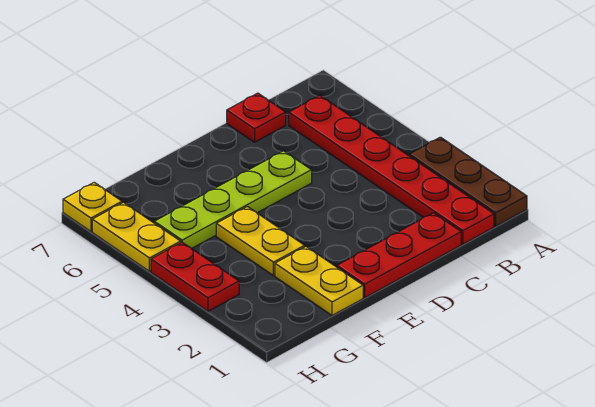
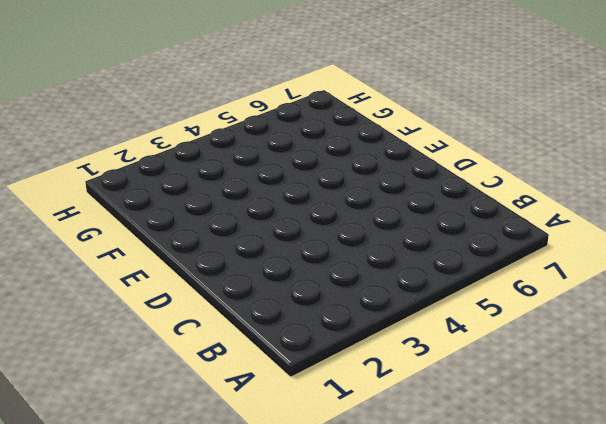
none -> brown plate A1:A3 level 1
none -> red plate B1:B6 level 1

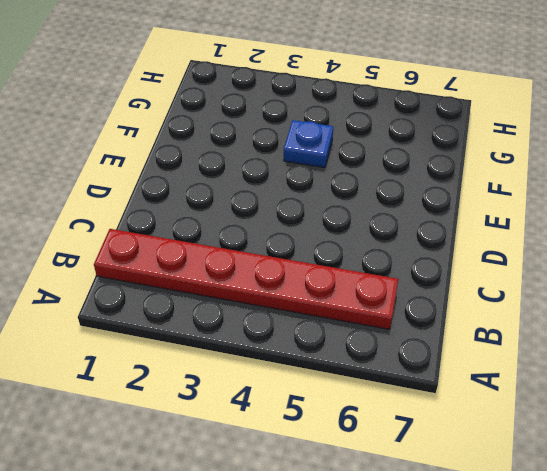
blue plate F4 level 1 -> yellow plate F3:F4 level 1
none -> brown plate A1:A3 level 1
none -> red plate C1:E1 level 1

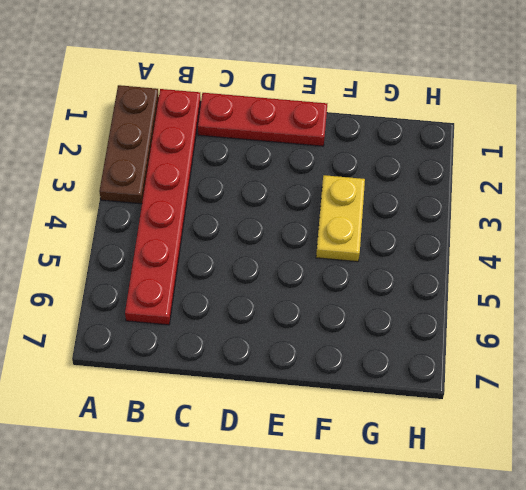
none -> red plate C7 level 1
none -> lime plate D5:G5 level 1

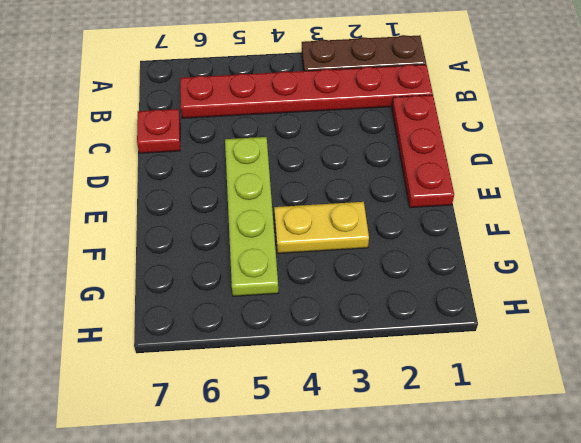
none -> yellow plate F1:F2 level 1
none -> red plate H3:H4 level 1

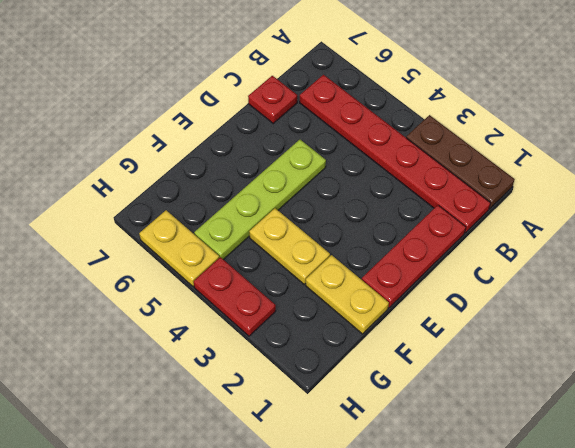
none -> yellow plate H7 level 1

